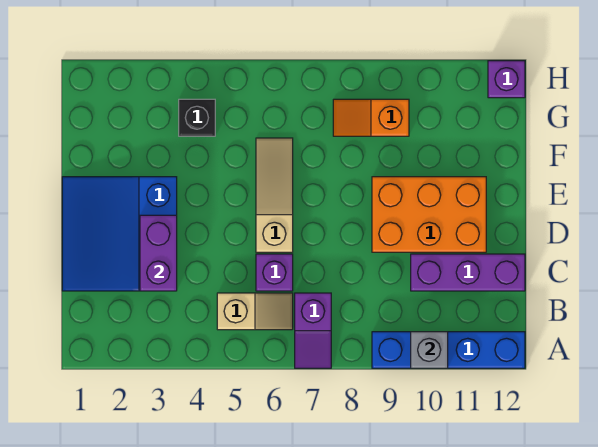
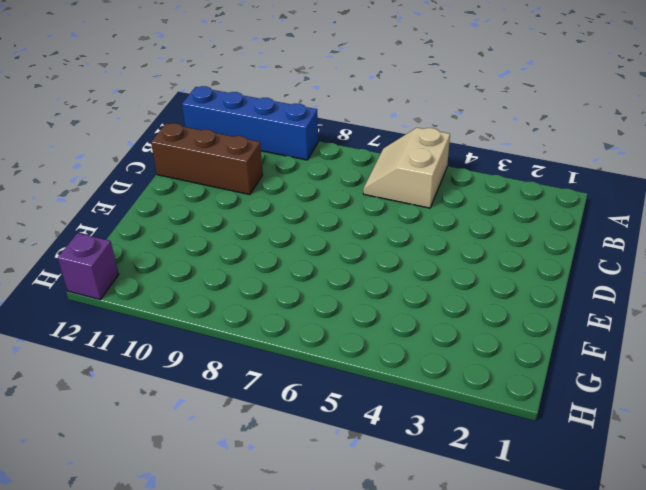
tan slope A5:B6 level 1 top 5 -> tan slope B5:B6 level 1 top 5
brown brick C10:C12 level 1 -> purple brick C10:C12 level 1
none -> purple slope A7:B7 level 1 top B
none -> blue slope C1:E3 level 1 top 3
none -> purple brick C6 level 1

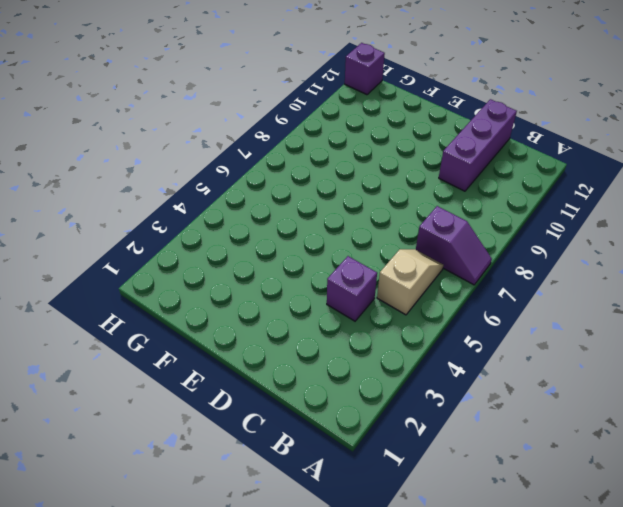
purple brick C4 level 1 -> purple brick C6 level 1
none -> blue brick A9:A12 level 1
none -> blue slope C1:E3 level 1 top 3
none -> tan slope D6:F6 level 1 top D

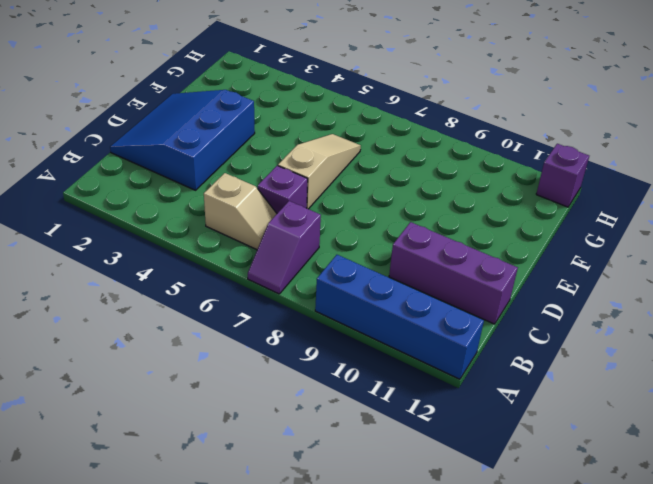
none -> orange brick D9:E11 level 1
none -> black brick G4 level 1
none -> orange slope G8:G9 level 1 top 9

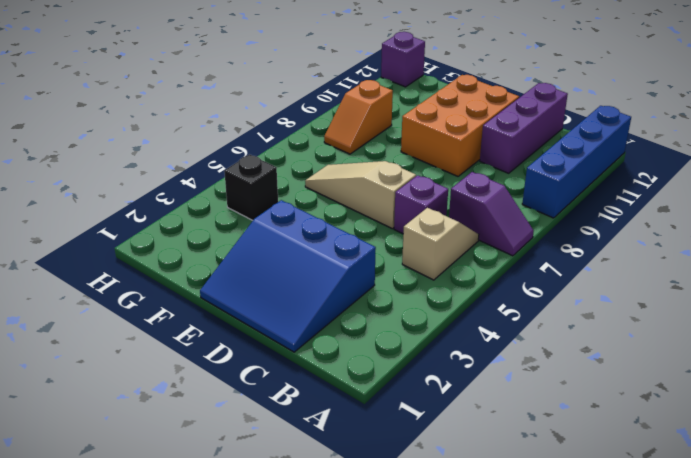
none -> grey brick A10 level 2
none -> purple brick C3:D3 level 2

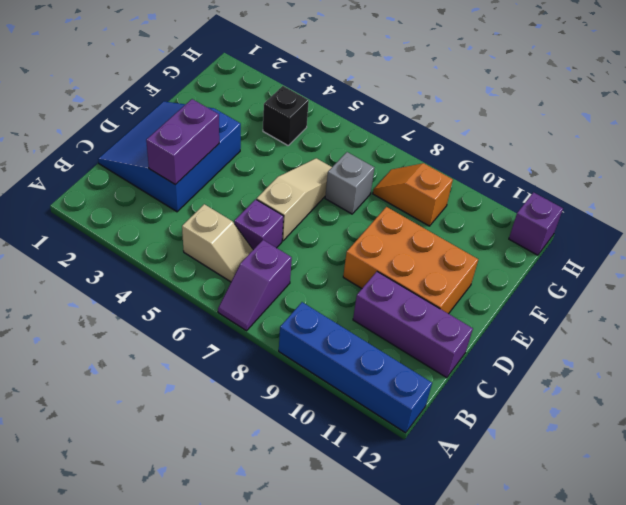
grey brick F7 level 1 -> grey brick A10 level 2

